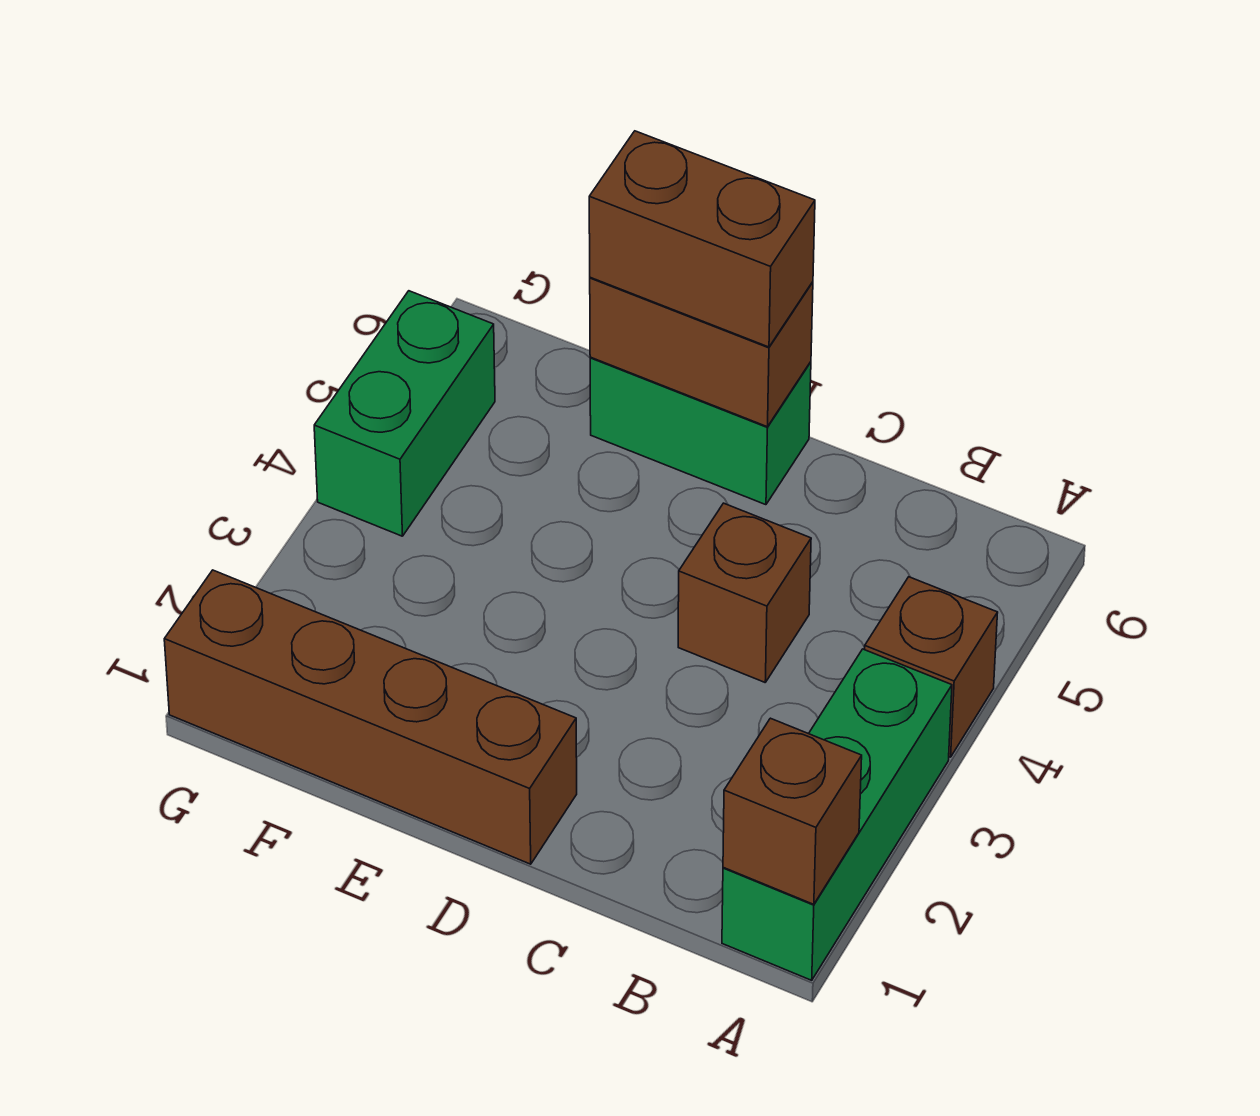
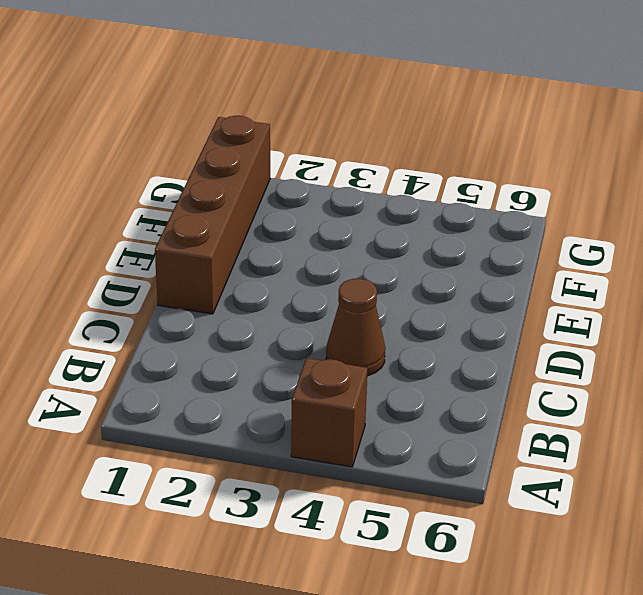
brown cone C4 level 1 -> brown brick C4 level 1
none -> green brick A1:A3 level 1
none -> green brick D6:E6 level 1

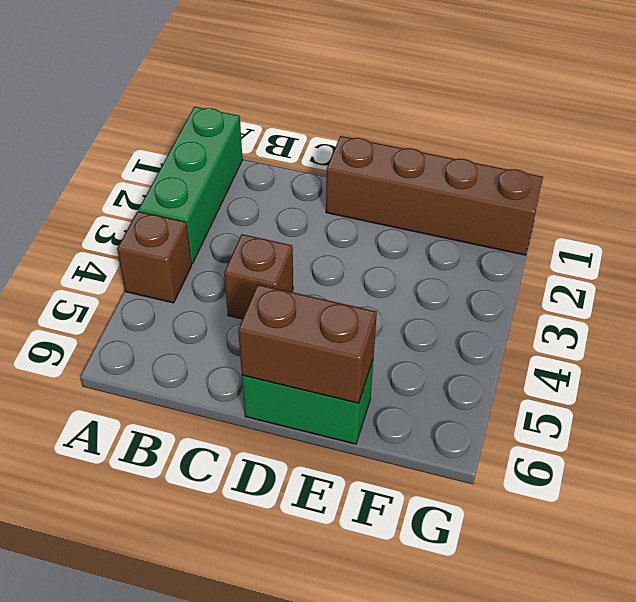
none -> green brick G4:G5 level 1
none -> brown brick A1 level 2

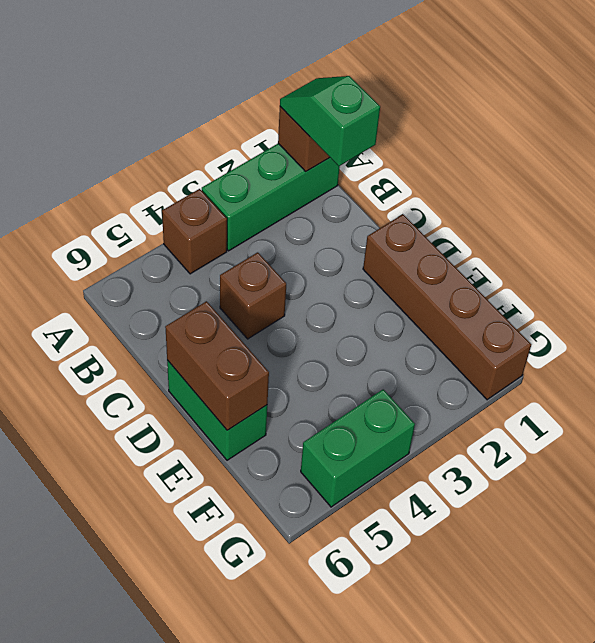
green slope A1:B1 level 3 top B -> none
none -> brown brick D6:E6 level 3

